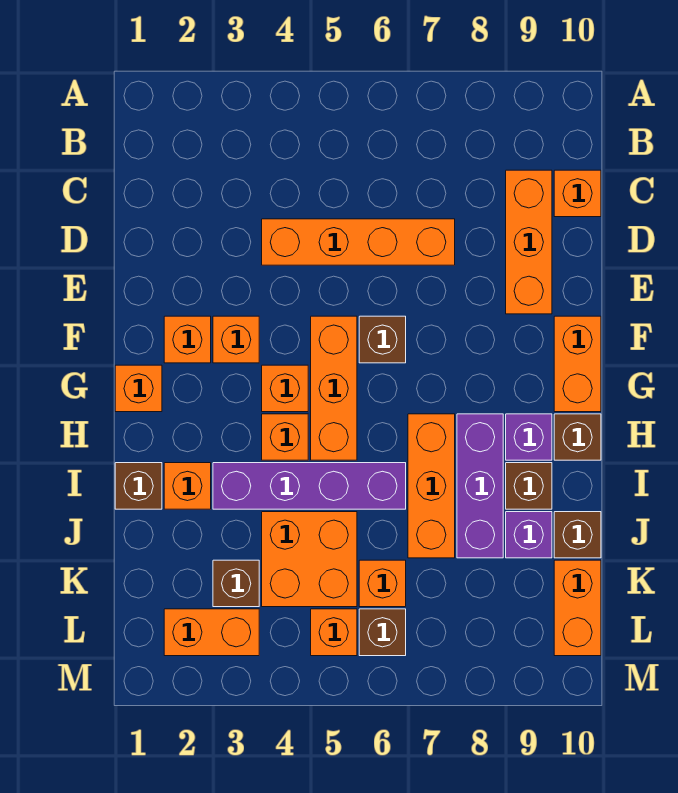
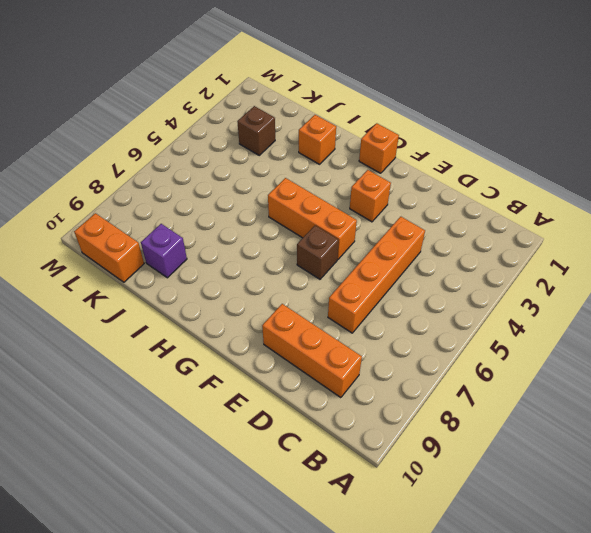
none -> orange brick C10 level 1
none -> orange brick F2 level 1
none -> orange brick F10:G10 level 1

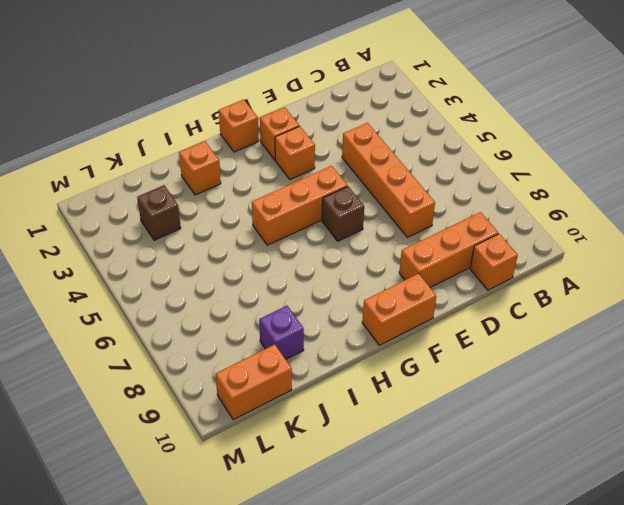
none -> orange brick G4 level 1
none -> orange brick H4 level 1
none -> orange brick H7:J7 level 1

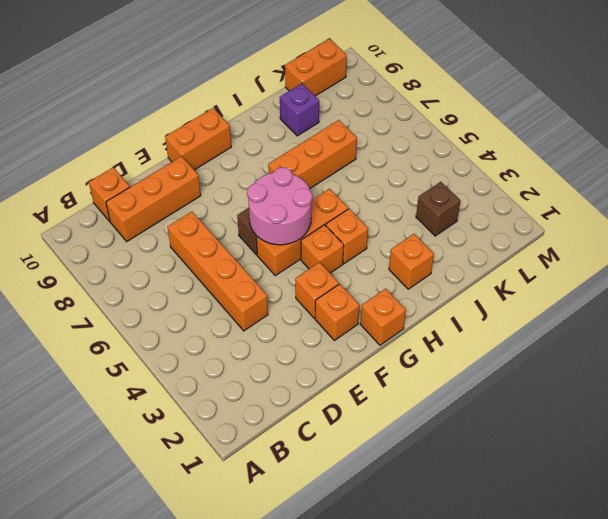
pink round brick F5:G6 level 2 -> none
none -> purple brick H8:J8 level 1
none -> purple brick H9 level 1
none -> brown brick H10 level 1

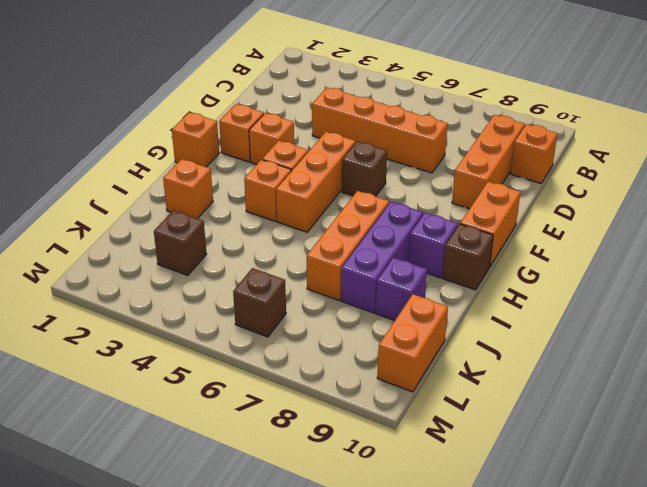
none -> brown brick I1 level 1
none -> purple brick I3:I6 level 1
none -> brown brick I9 level 1

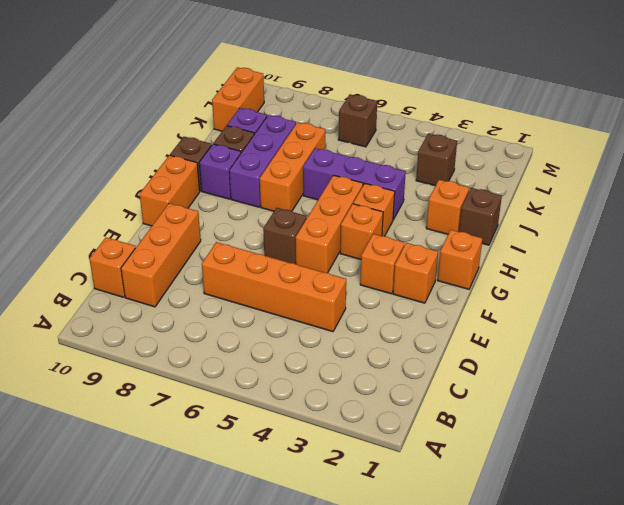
purple brick I4:I6 level 1 -> purple brick I3:I6 level 1
none -> orange brick J4:K5 level 1
none -> brown brick J10 level 1
none -> orange brick K6 level 1

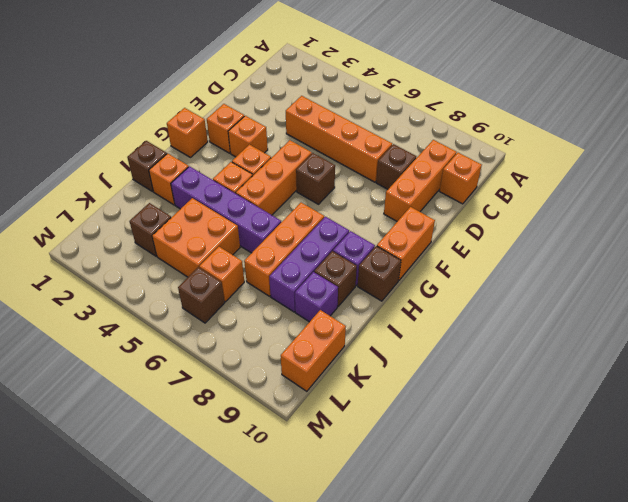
brown brick D8 level 1 -> brown brick J10 level 1
none -> orange brick L2:L3 level 1
none -> orange brick L5 level 1

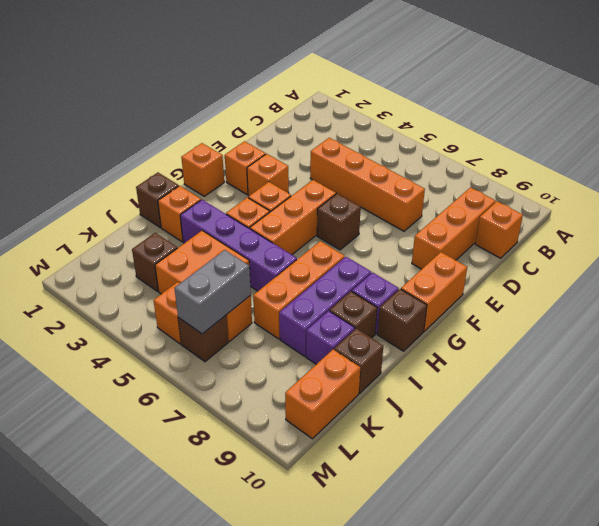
grey brick K6:L6 level 2 -> none
none -> orange brick L2:L3 level 1

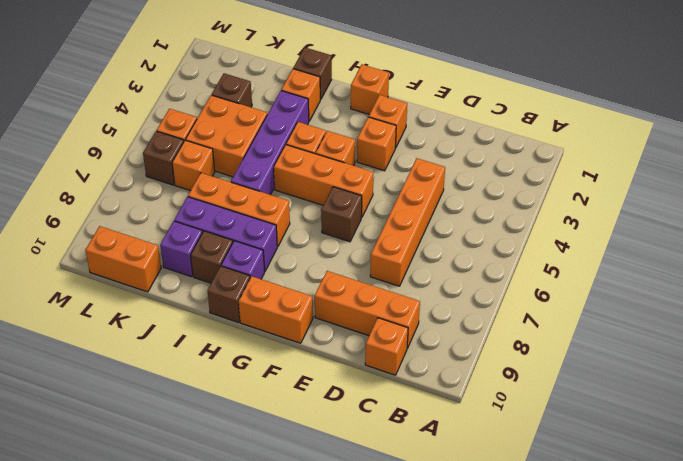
none -> brown brick J10 level 1
none -> orange brick L2:L3 level 1

